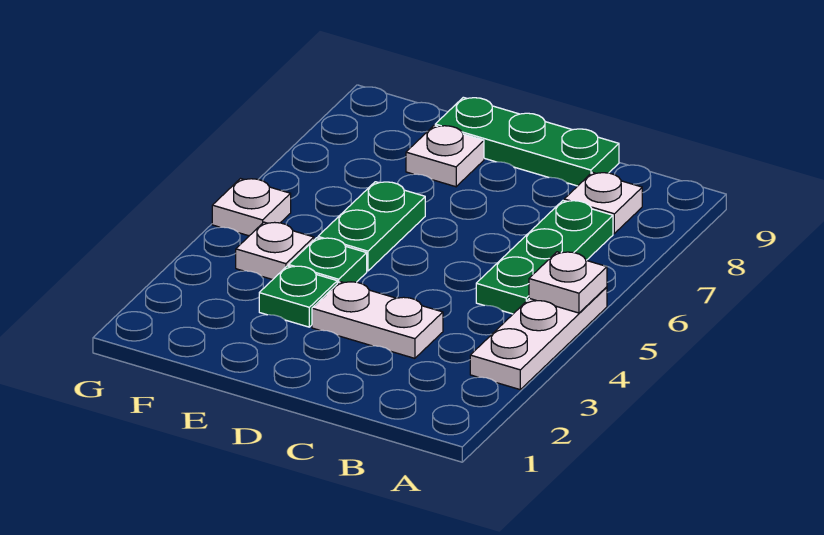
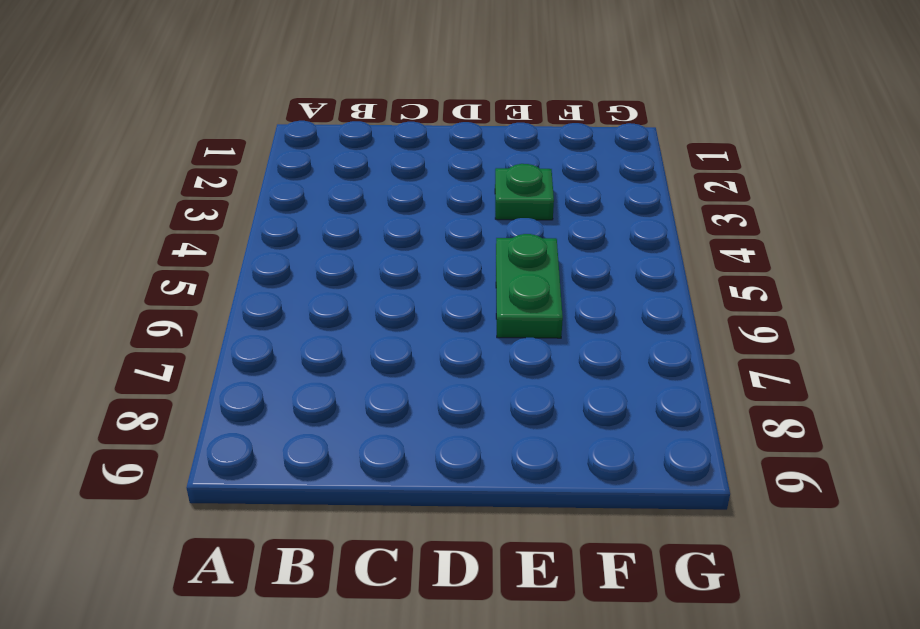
none -> white plate A3:A5 level 1
none -> green plate B5:B7 level 1
none -> white plate B8 level 1

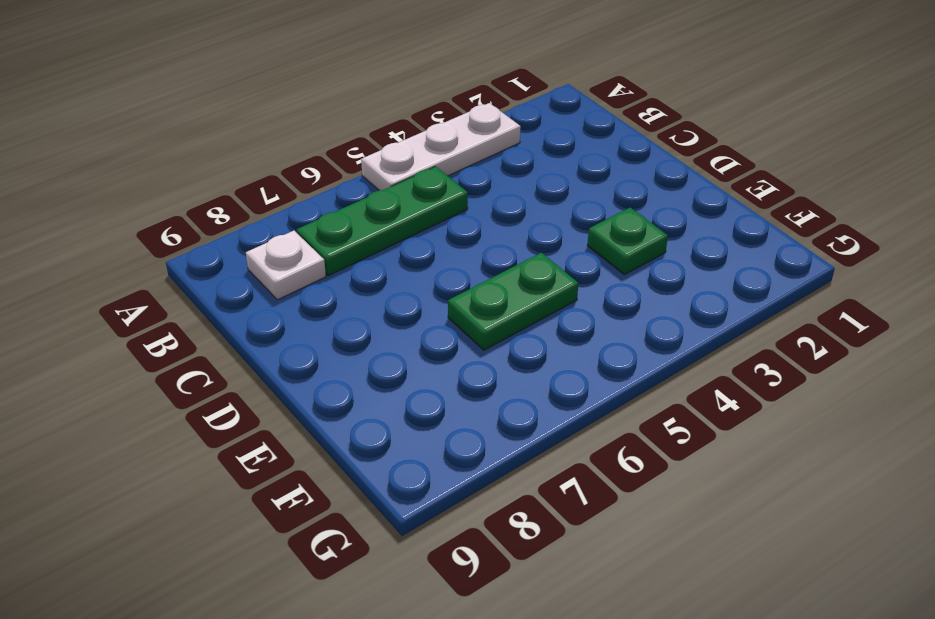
none -> white plate C3:D3 level 1
none -> green plate C9:E9 level 1
none -> green plate E4 level 1

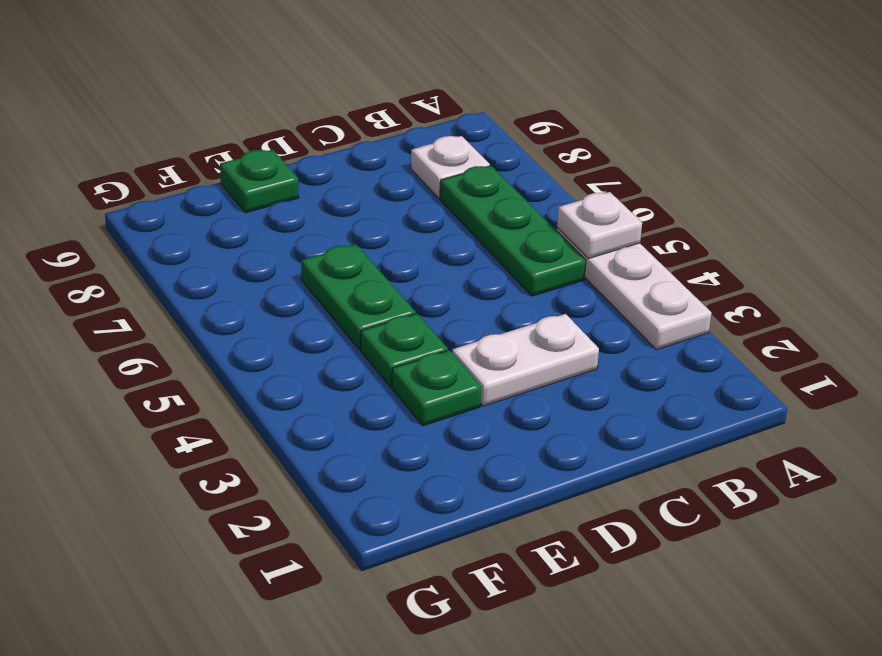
green plate E9 level 1 -> green plate C9:E9 level 1
none -> white plate E8 level 1
none -> white plate F4 level 1
none -> white plate G5 level 1

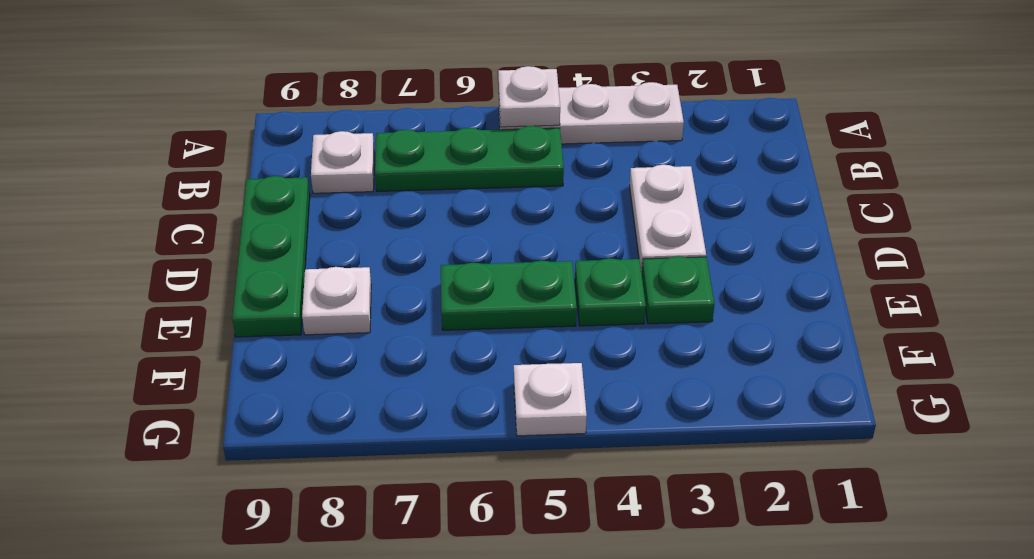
none -> white plate F4 level 1

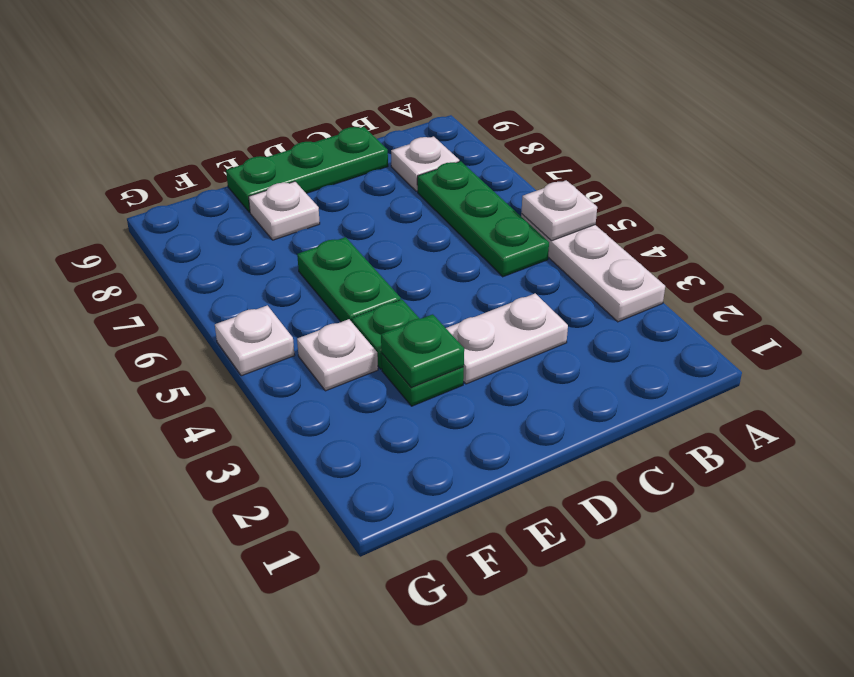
green plate E3 level 2 -> none

